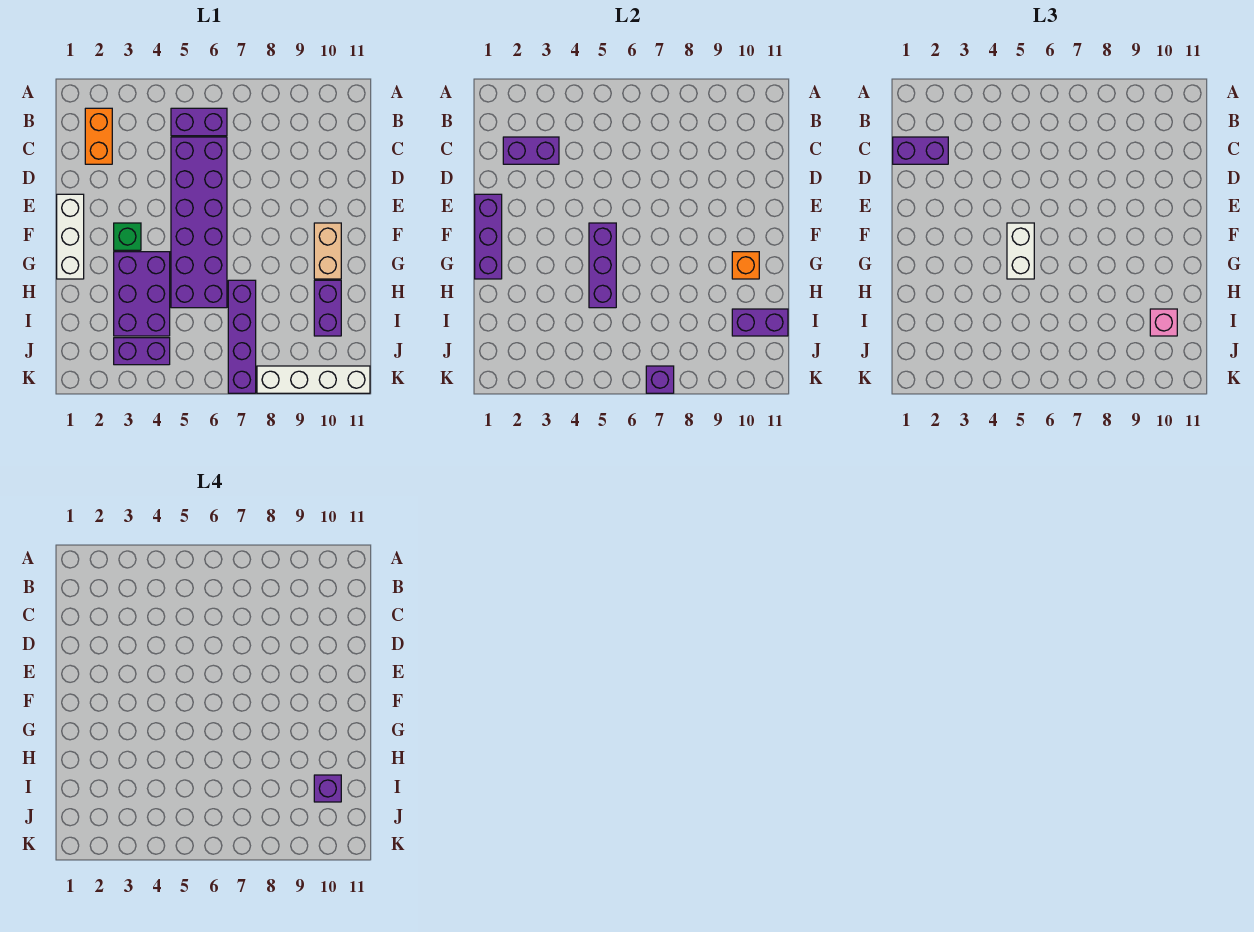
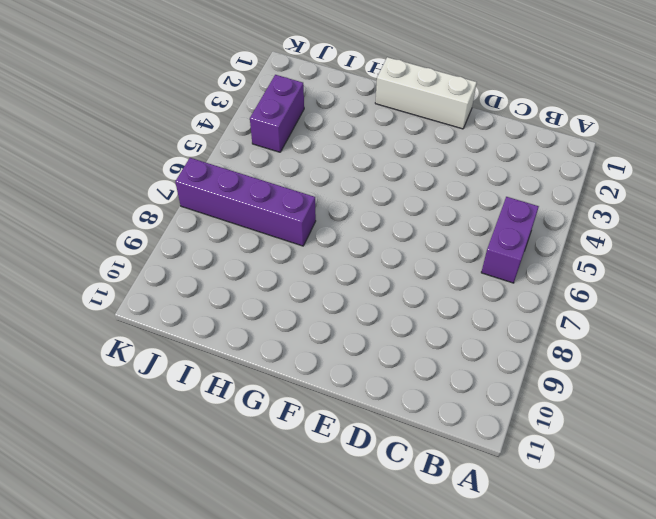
none -> orange brick B2:C2 level 1
none -> purple brick C5:H6 level 1
none -> green brick F3 level 1

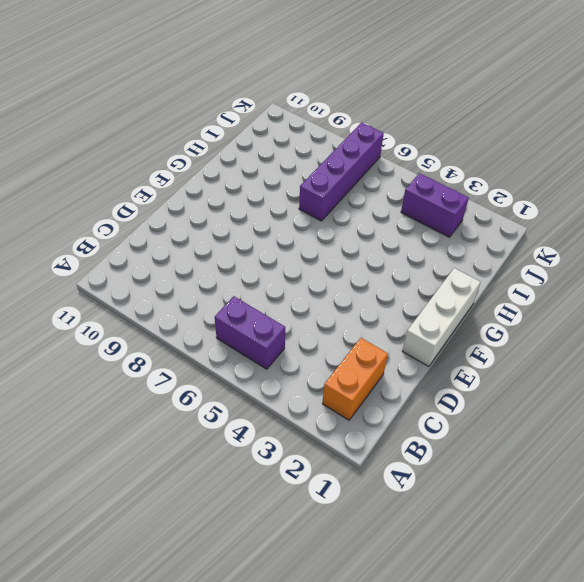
none -> purple brick C5:H6 level 1
none -> green brick F3 level 1
none -> tan brick F10:G10 level 1

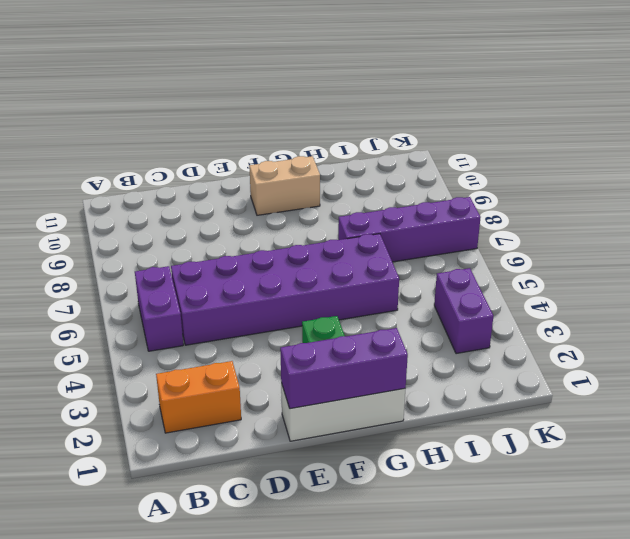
none -> purple brick G3:I4 level 1
none -> purple brick H10:I10 level 1
none -> white brick K8:K11 level 1

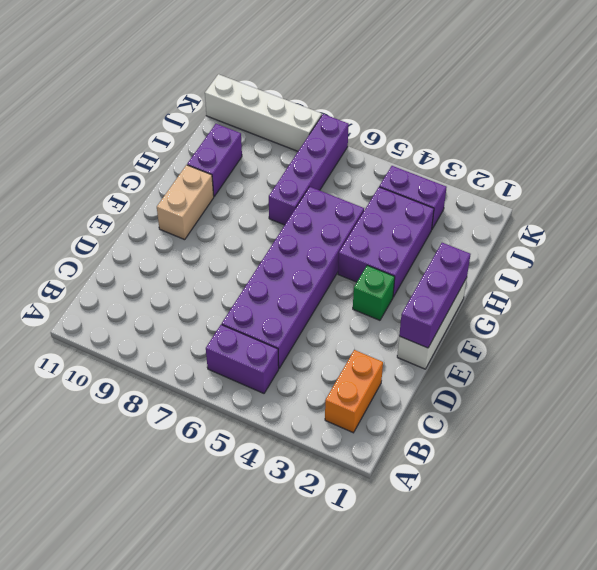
none -> purple brick C2:C3 level 2
none -> purple brick F5:H5 level 2
none -> orange brick G10 level 2

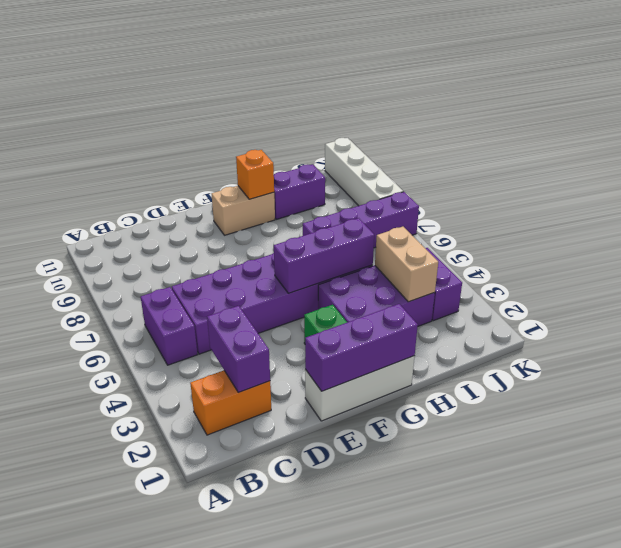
tan brick I3:I4 level 2 -> none
none -> purple brick I10:I11 level 2
none -> purple brick K7 level 2
none -> purple brick C1:C2 level 3

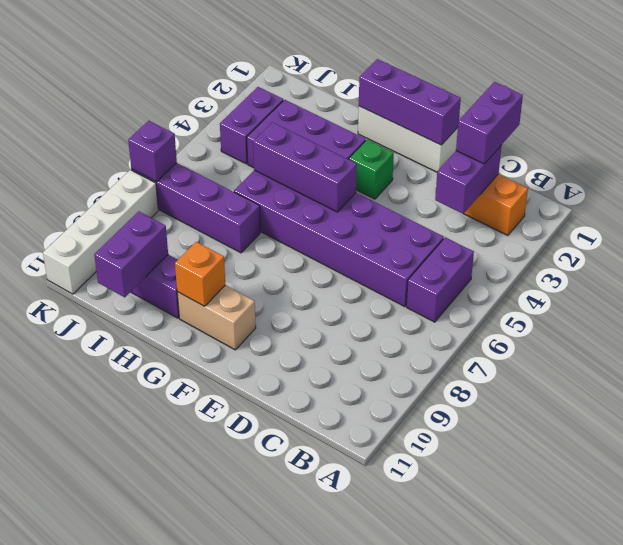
none -> white brick F5:G5 level 3
none -> pink brick I10 level 3
none -> purple brick I10 level 4

